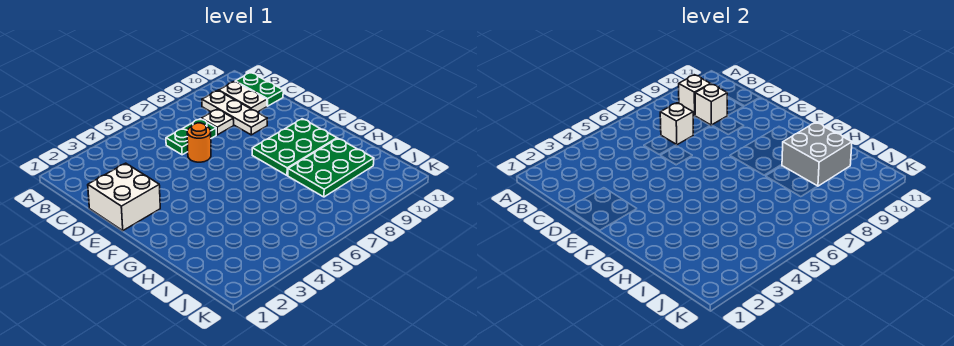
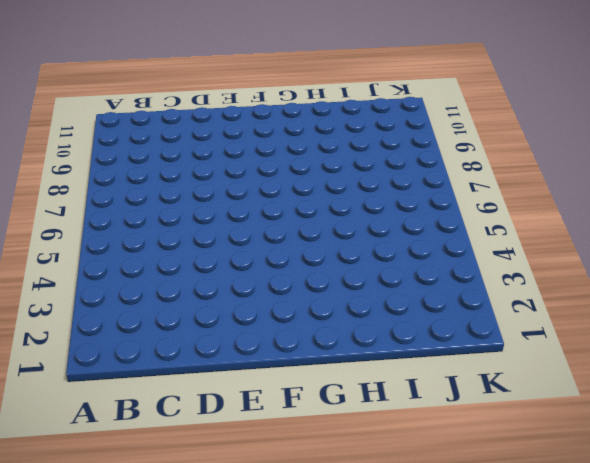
none -> white plate B9:D9 level 1
none -> white plate B10:C10 level 1
none -> green plate B11:C11 level 1

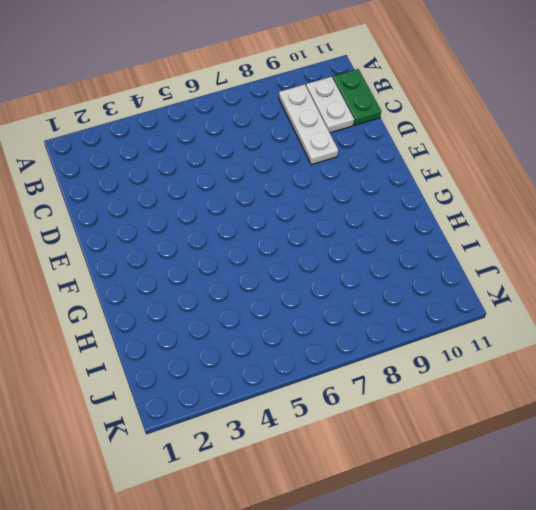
none -> green plate C6:C7 level 1
none -> white plate C8 level 1
none -> white brick D1:E2 level 1

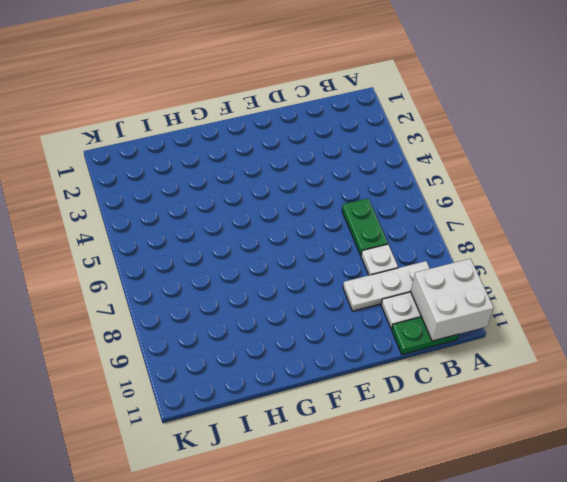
white brick A10:B11 level 2 -> white brick D1:E2 level 1
none -> orange round brick D6 level 1
none -> green plate F8:G10 level 1
none -> green plate H8:I10 level 1

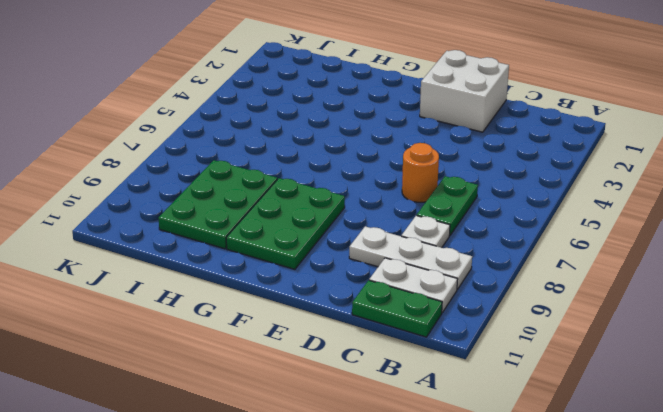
none -> white brick B9 level 2
none -> white brick C7 level 2
none -> white brick C9 level 2

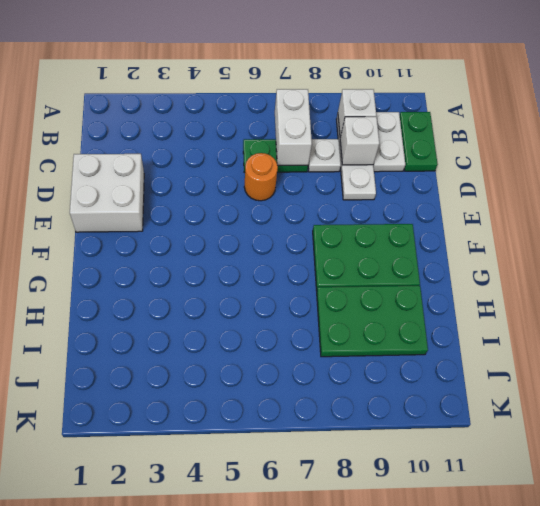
white brick B7:C7 level 2 -> white brick C7 level 2
none -> grey brick H9:I10 level 2

